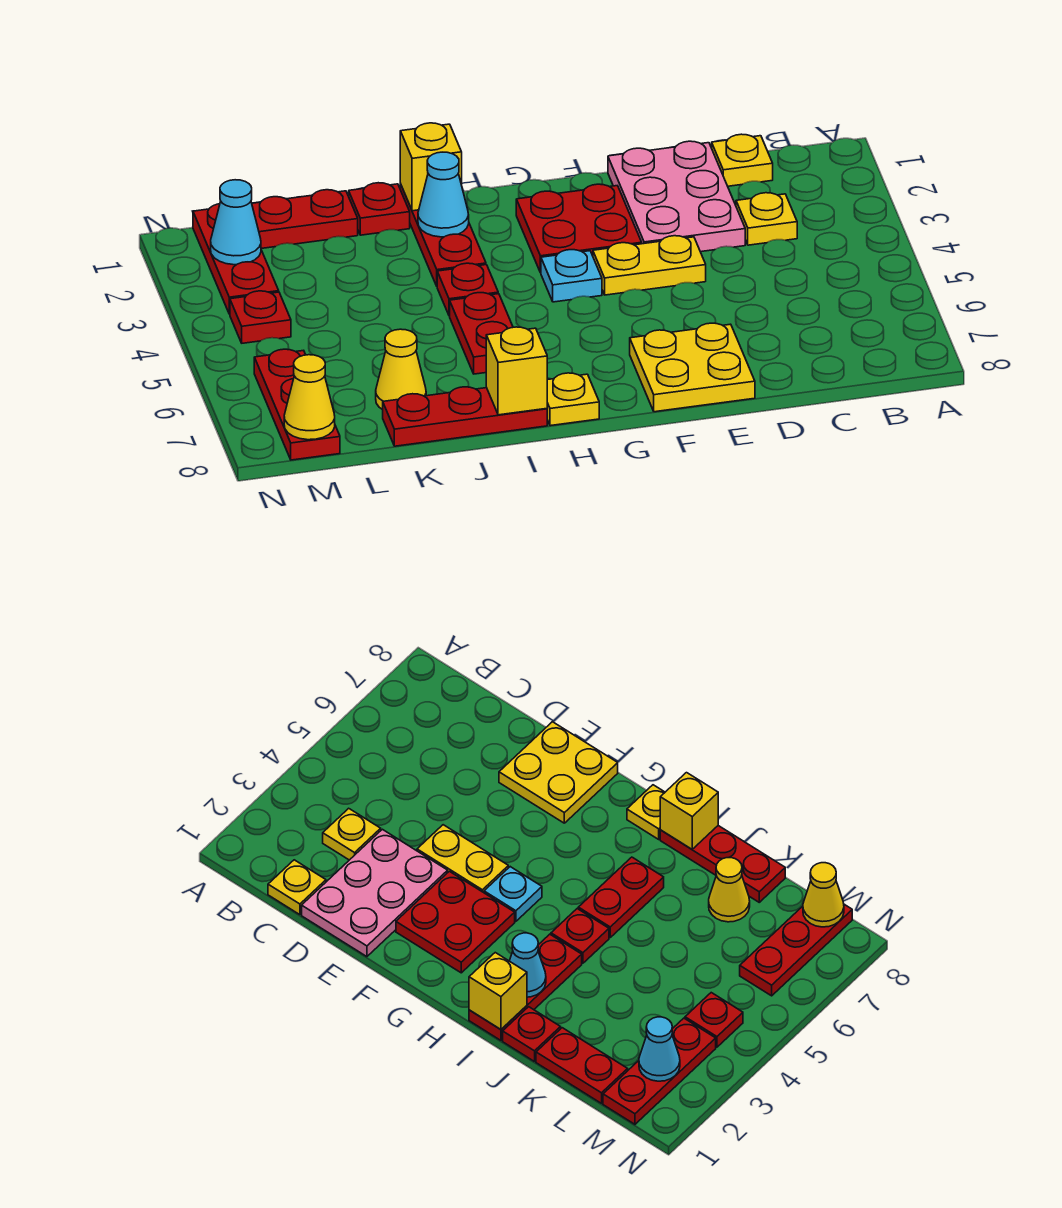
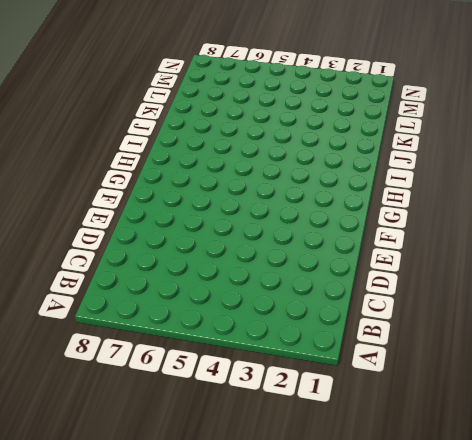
none -> yellow plate C1 level 1
none -> yellow plate C3 level 1
none -> pink plate D1:E3 level 1

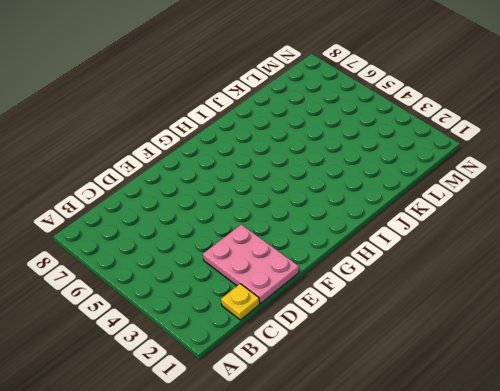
none -> yellow plate C3 level 1
none -> yellow plate E4:F4 level 1
none -> yellow plate E7:F8 level 1

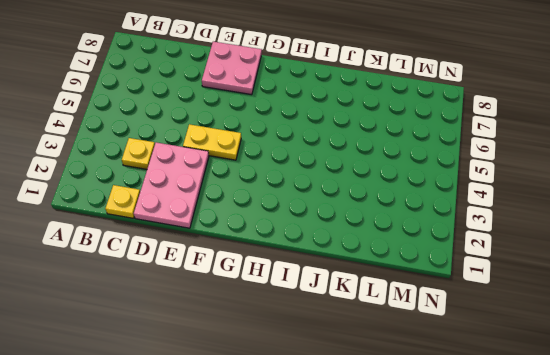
pink plate E7:F8 level 1 -> yellow plate E7:F8 level 1
none -> red plate F2:G3 level 1
none -> cyan plate G4 level 1
none -> yellow plate H8 level 1

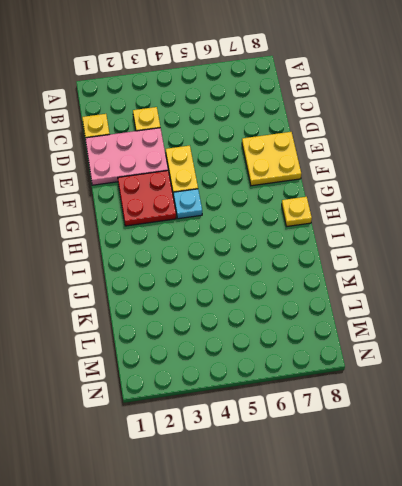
none -> red plate I1:I3 level 1
none -> red plate I4 level 1
none -> red plate I5:I6 level 1

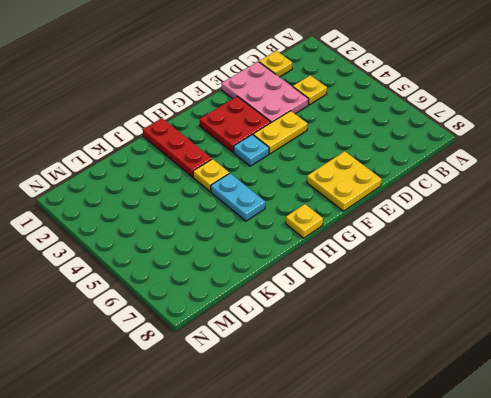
yellow plate I4 level 1 -> red plate I4 level 1
cyan plate I5:I6 level 1 -> red plate I5:I6 level 1
none -> red plate I8:K8 level 1
none -> red plate J1 level 1
none -> red plate K1:L1 level 1

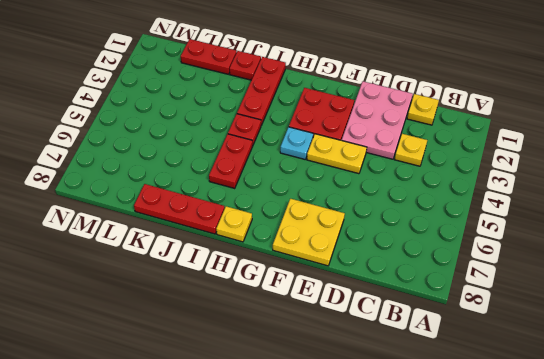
none -> yellow cone K7 level 1
none -> red plate M1:M3 level 1
none -> red plate M4 level 1

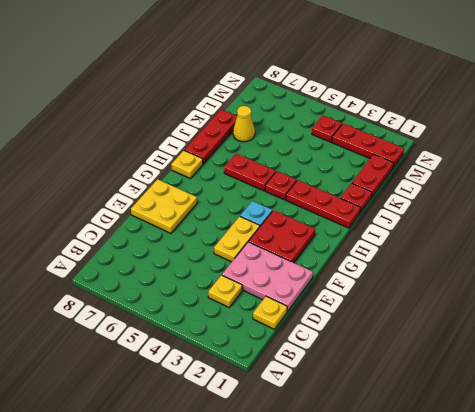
none -> red plate M6:M8 level 1
none -> yellow brick I1 level 2
none -> cyan cone I2 level 2

